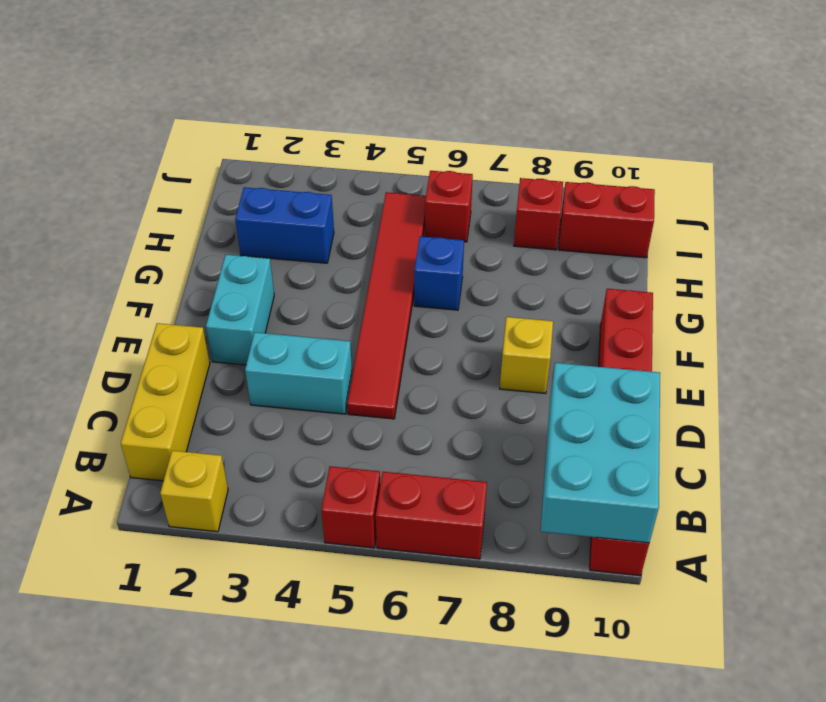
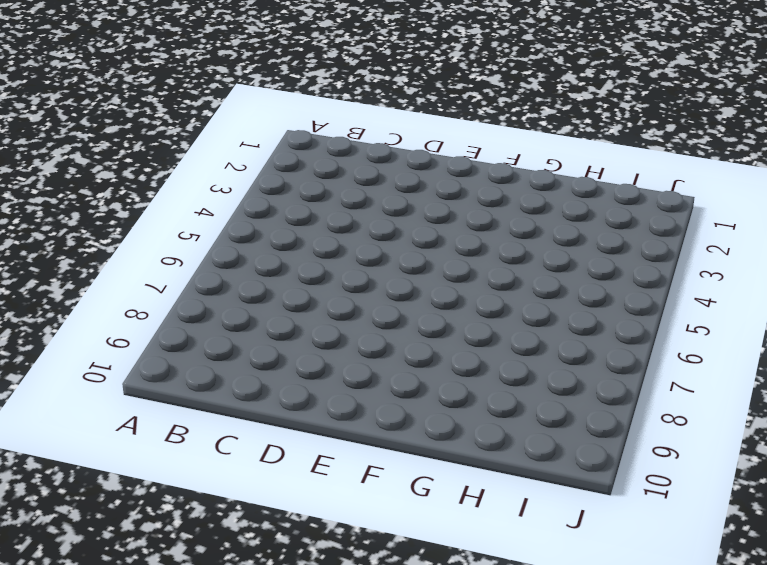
none -> yellow brick A2 level 1
none -> red brick A5 level 1
none -> red brick A6:A7 level 1

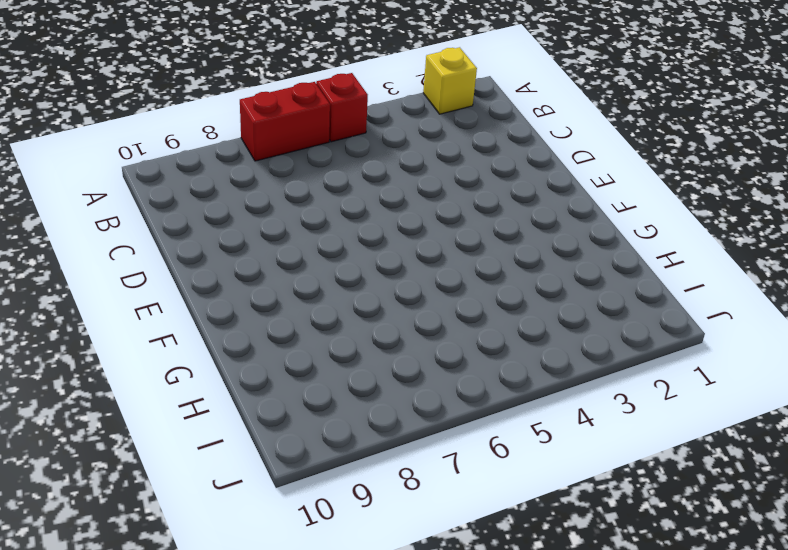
none -> red brick A10:F10 level 1
none -> yellow brick B1:D1 level 1
none -> cyan brick D3:D4 level 1

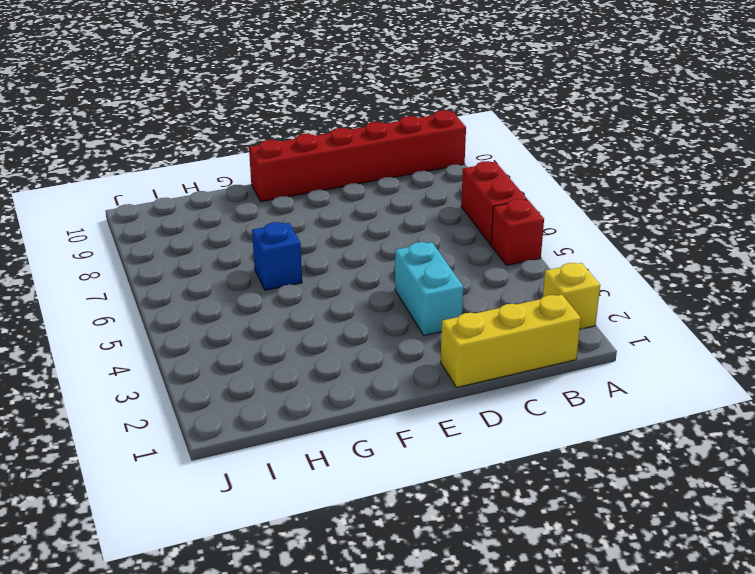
none -> red tile D5:I5 level 1
none -> cyan brick E2:F2 level 1
none -> yellow brick E8 level 1

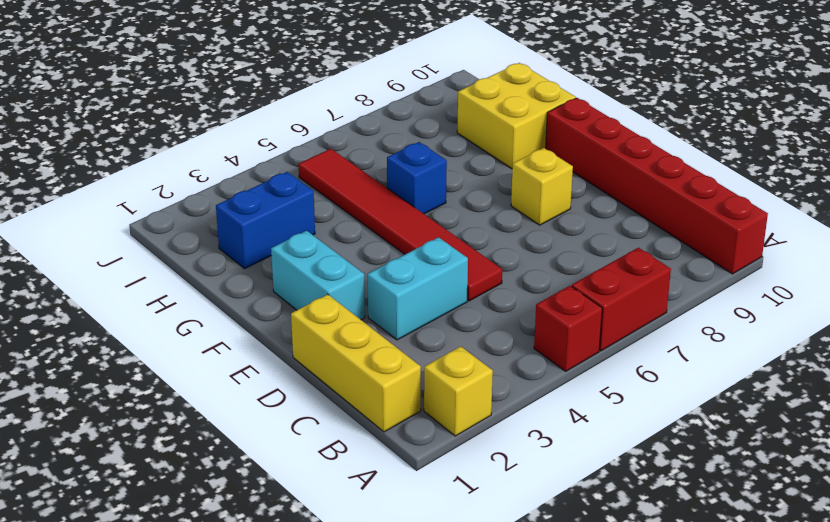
yellow brick G9:H10 level 1 -> none
none -> red brick I6 level 1
none -> red brick I8 level 1
none -> red brick I9:I10 level 1

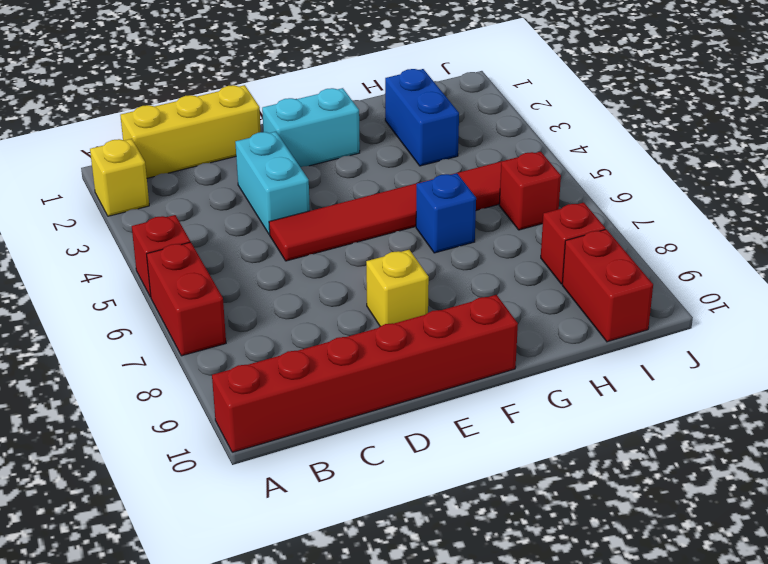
none -> cyan brick A9:C10 level 2

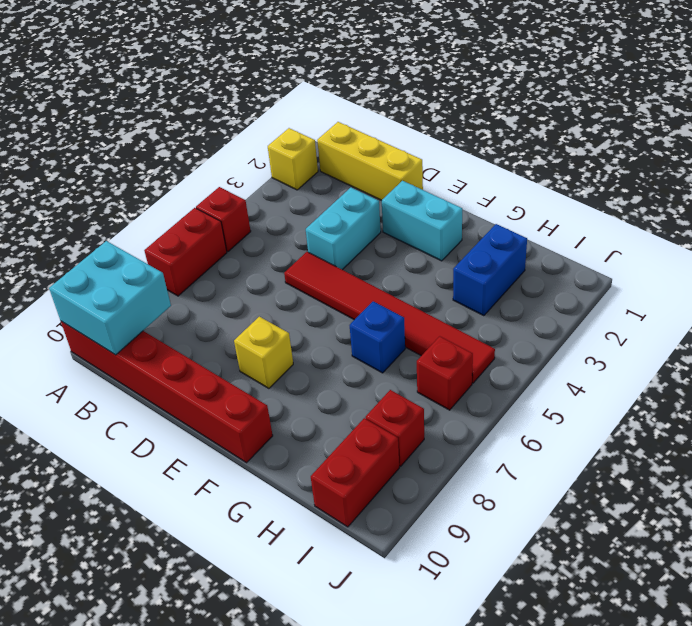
cyan brick A9:B10 level 2 -> cyan brick A9:C10 level 2

